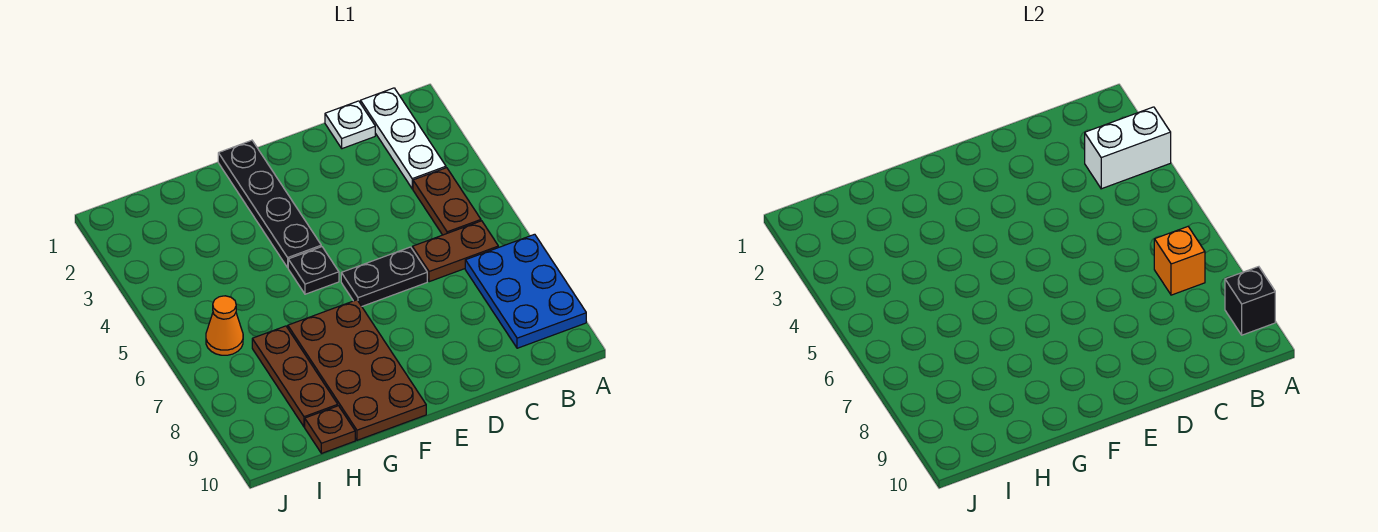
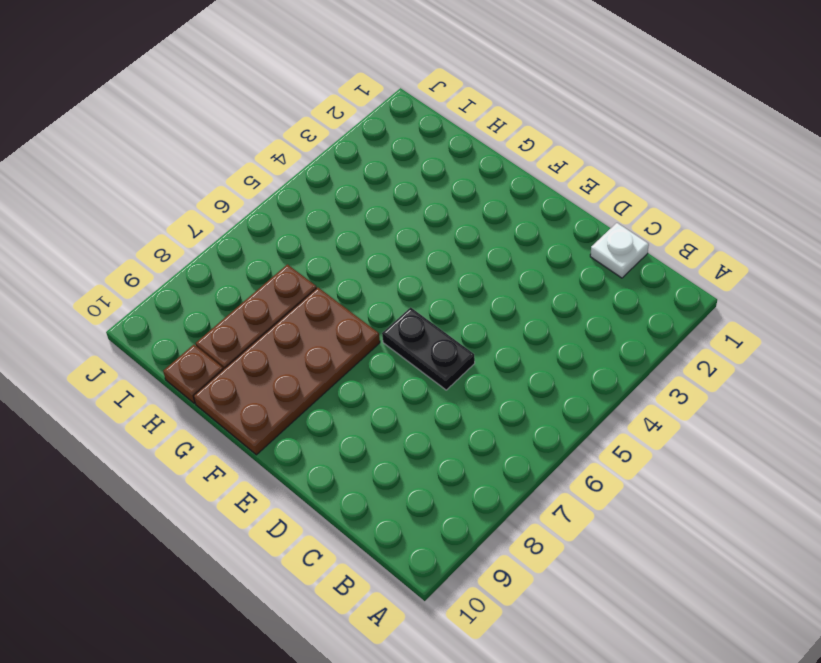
none -> blue plate A7:B9 level 1
none -> white plate B1:B3 level 1
none -> brown plate B4:B5 level 1

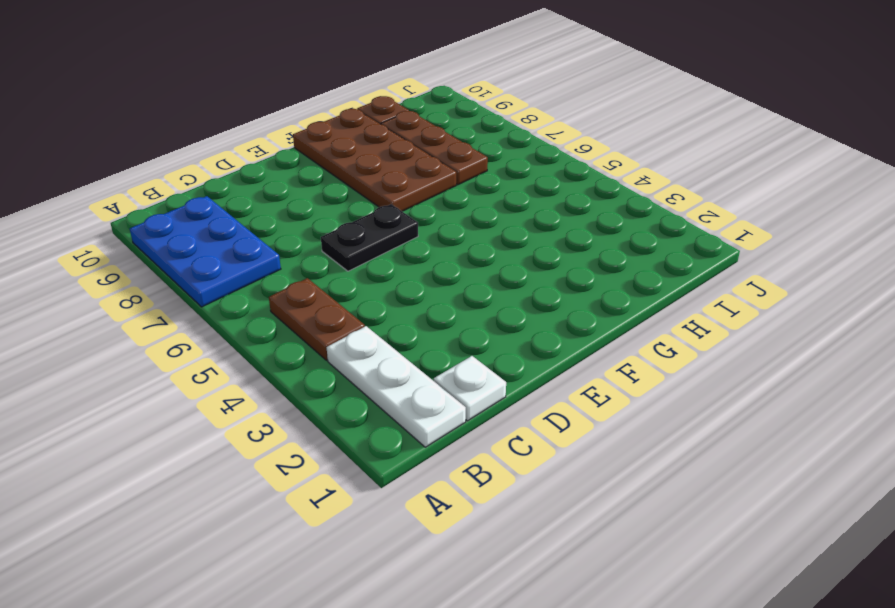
none -> brown plate B6:C6 level 1
none -> black plate F1:F4 level 1
none -> black plate F5 level 1

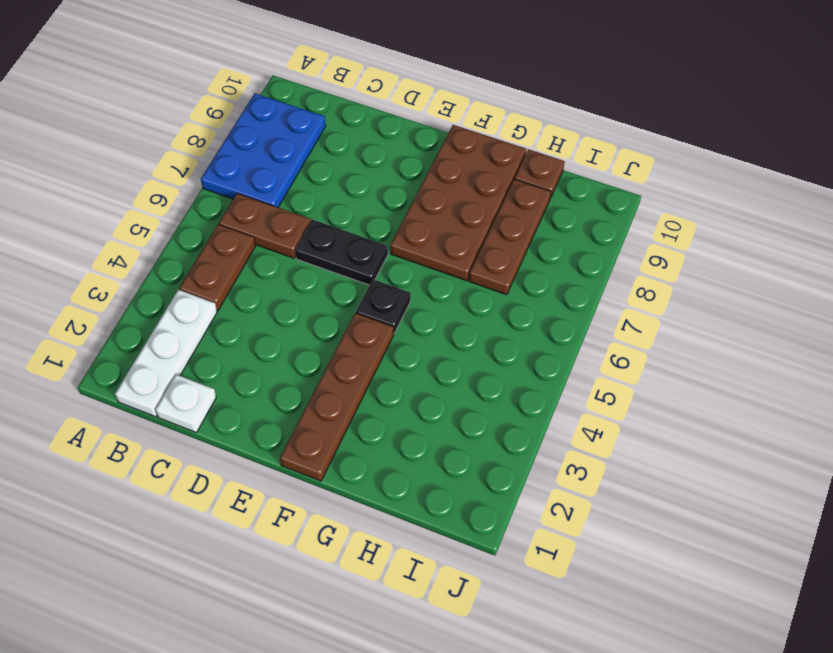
brown plate F1:F4 level 1 -> black plate F1:F4 level 1
none -> orange cone I6 level 1
none -> white brick A3:B3 level 2
none -> black brick A9 level 2

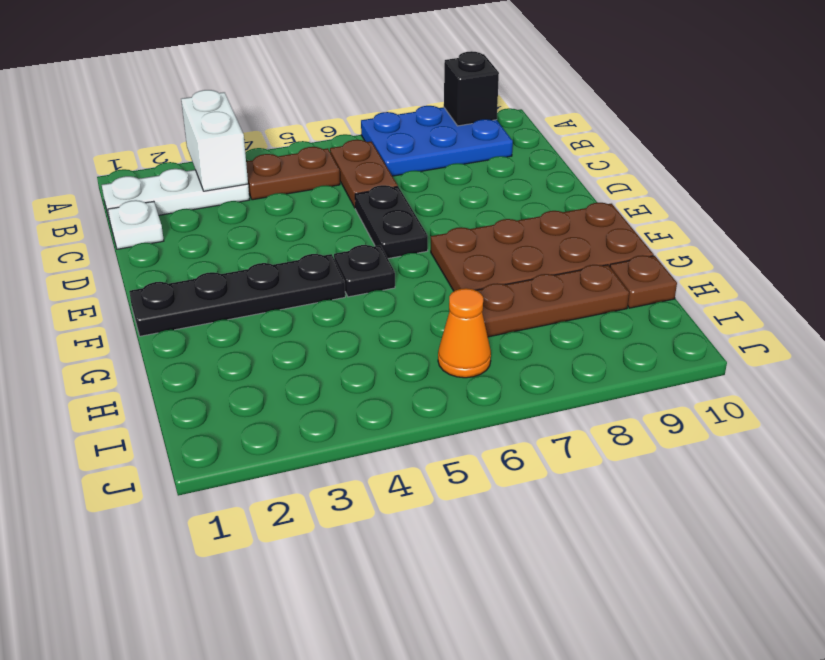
none -> orange brick B7 level 2

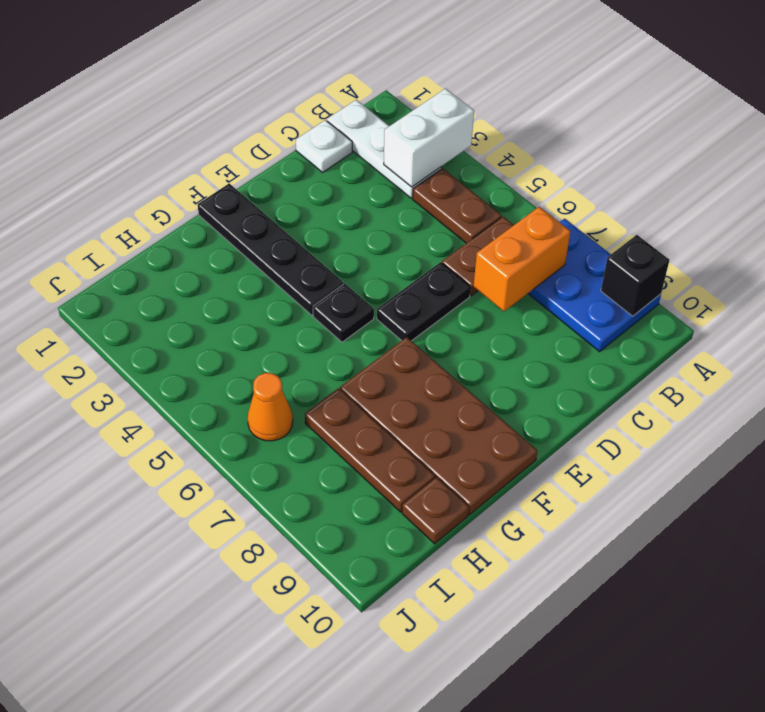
orange brick B7:C7 level 2 -> orange brick B7 level 2

